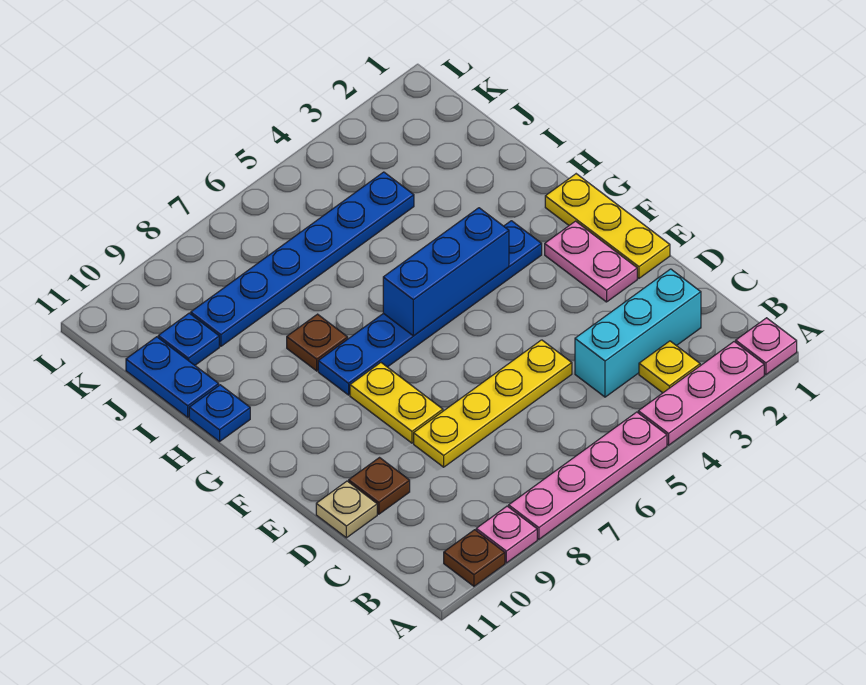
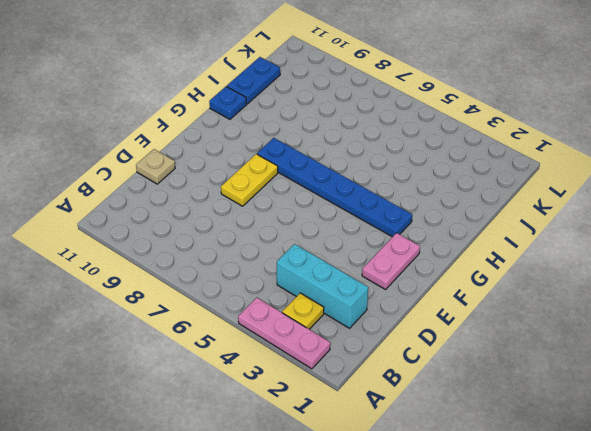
none -> pink plate A1 level 1
none -> pink plate A5:A8 level 1
none -> pink plate A9 level 1

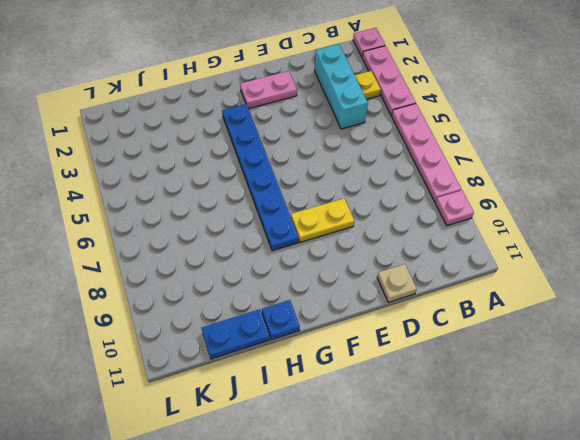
none -> brown plate A10 level 1
none -> yellow plate D5:D8 level 1
none -> brown plate D10 level 1

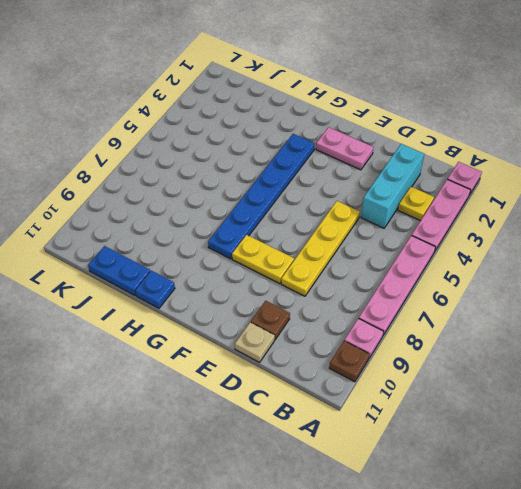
none -> yellow plate E1:G1 level 1
none -> brown plate H8 level 1
none -> blue plate J4:J9 level 1

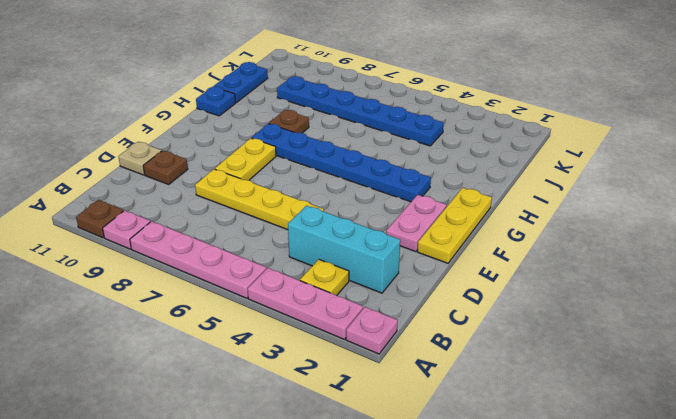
none -> blue plate J10 level 1
none -> blue brick G4:G6 level 2

